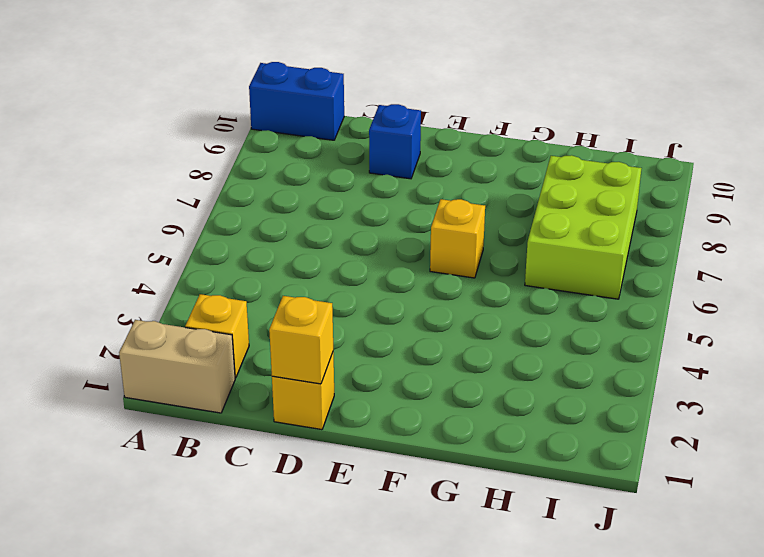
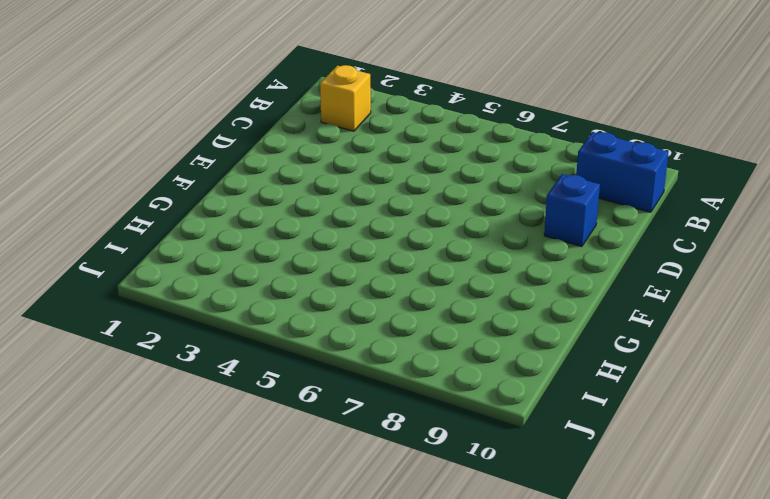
blue brick B9:B10 level 1 -> blue brick A10:B10 level 1
none -> tan brick A1:B1 level 1
none -> yellow brick D1 level 1

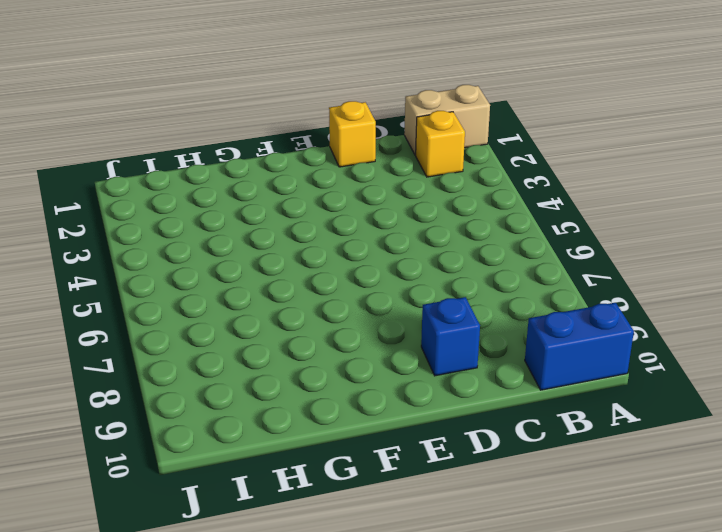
none -> yellow brick F6 level 1
none -> lime brick H6:I8 level 1

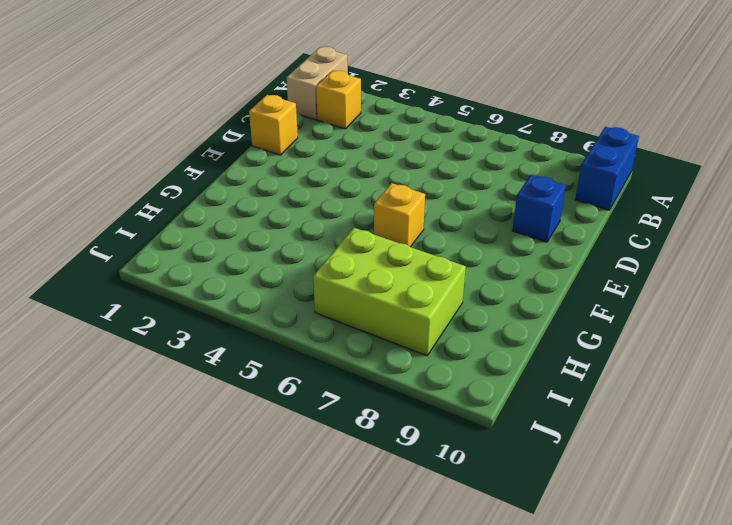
none -> yellow brick D1 level 2

